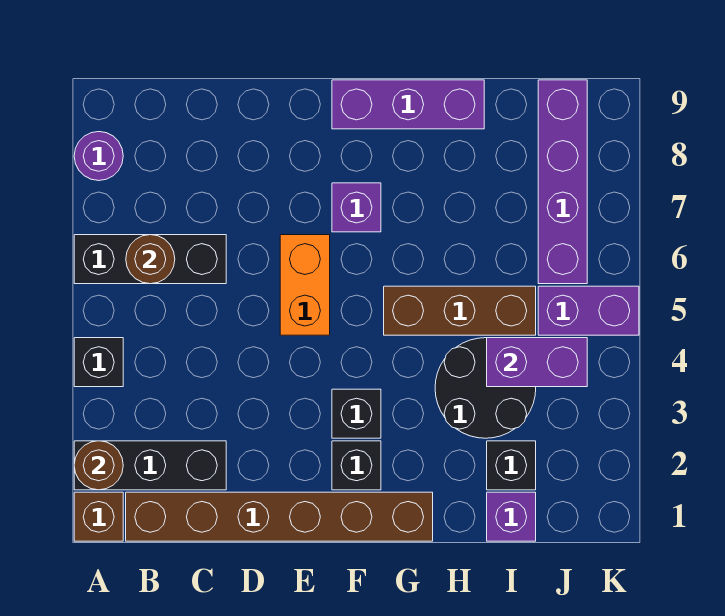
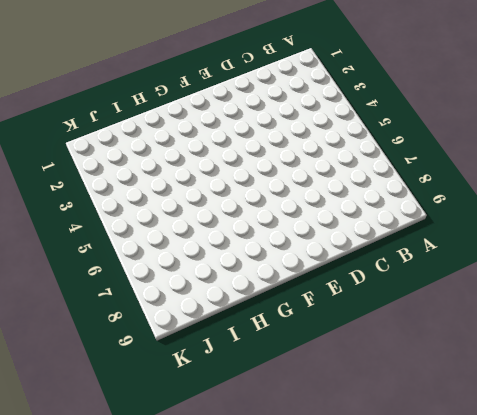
none -> brown brick A1 level 1
none -> black brick A2:C2 level 1
none -> black brick A4 level 1

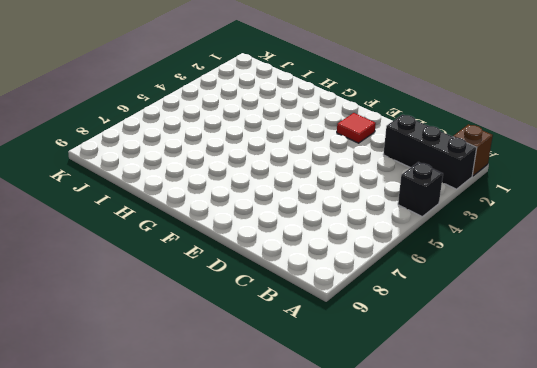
red tile E2 level 1 -> none
none -> black brick A6:C6 level 1
none -> purple round brick A8 level 1
none -> brown brick B1:G1 level 1

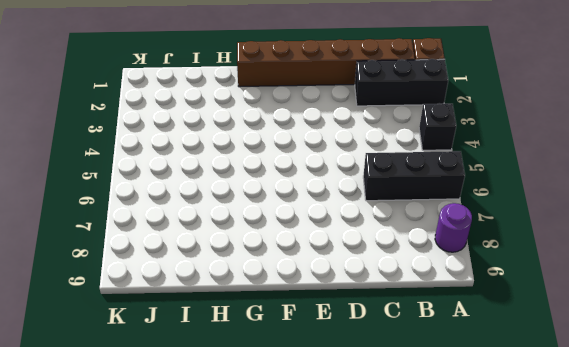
none -> orange brick E5:E6 level 1
none -> black brick F2 level 1
none -> black brick F3 level 1

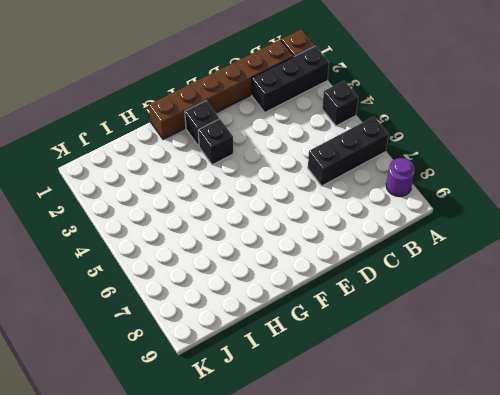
none -> orange brick E5:E6 level 1
none -> purple brick F7 level 1
none -> purple brick F9:H9 level 1

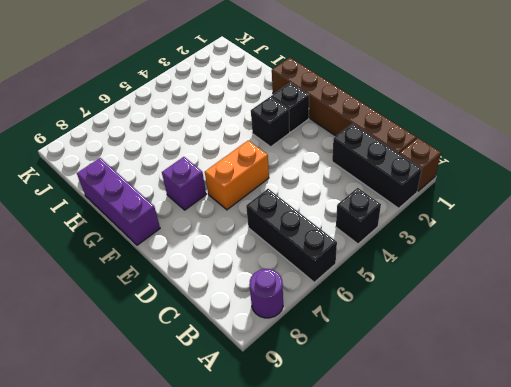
none -> brown brick G5:I5 level 1
none -> black round brick H3:I4 level 1
none -> purple brick I1 level 1

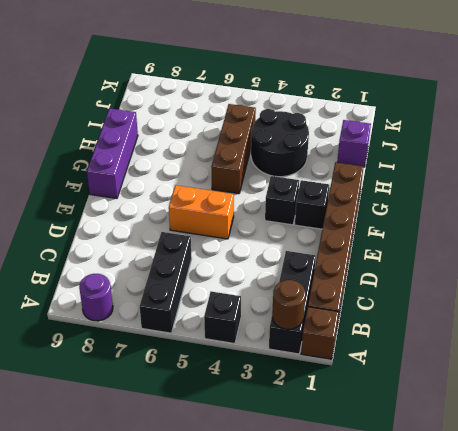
none -> purple brick F7 level 1
none -> black brick I2 level 1
none -> purple brick J5:K5 level 1

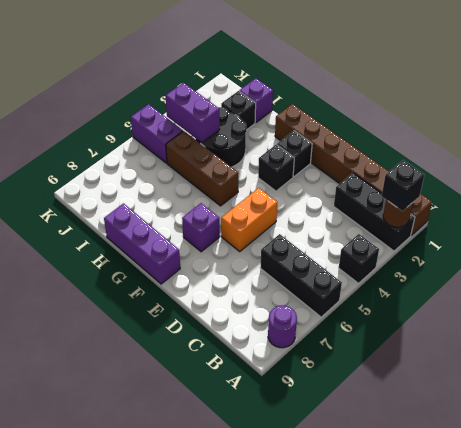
black brick A2 level 3 -> none
none -> purple brick J6:J9 level 1
none -> brown round brick B6 level 2

